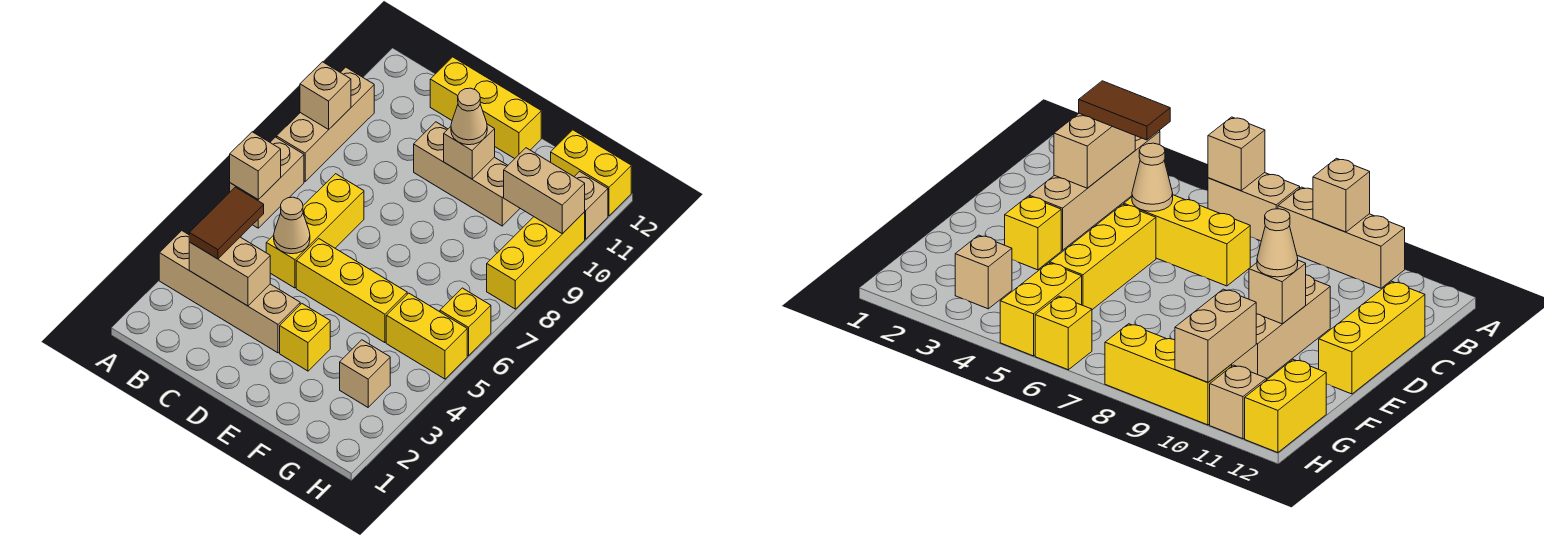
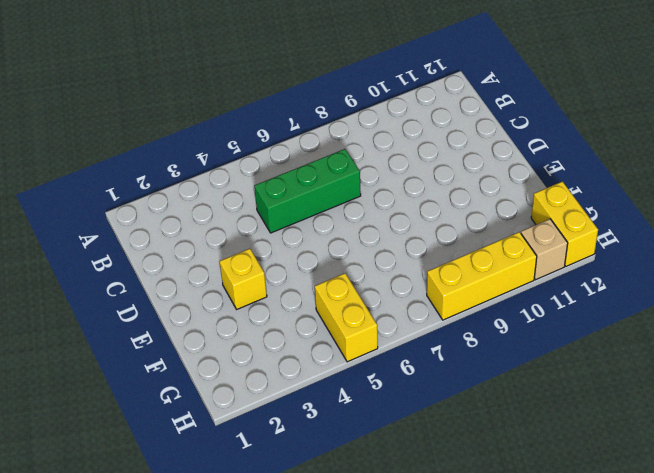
green brick C5:C7 level 1 -> yellow brick C5:C7 level 1
none -> tan brick A3:D3 level 1
none -> tan brick A6:A7 level 1
none -> tan brick A8:A10 level 1

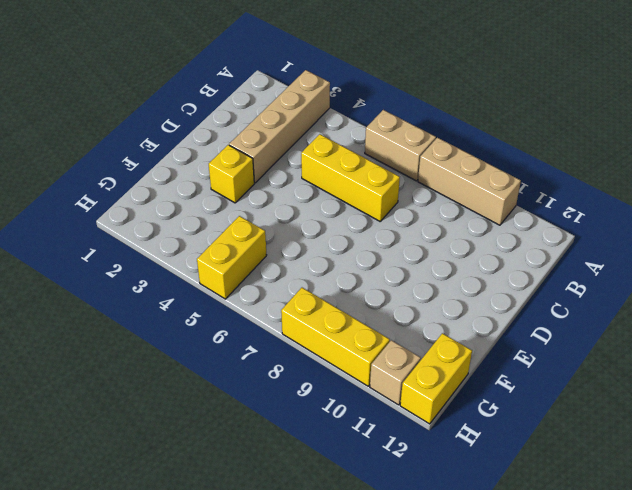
none -> yellow brick C12:E12 level 1
none -> yellow brick D5:F5 level 1
none -> tan brick D10:F10 level 1

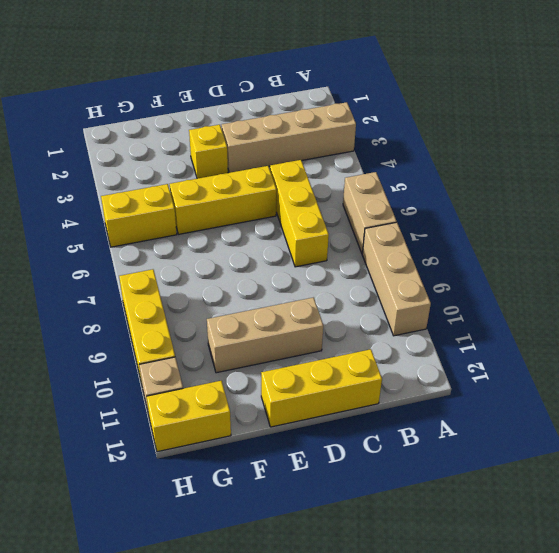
none -> tan brick G3 level 1
none -> yellow brick H6 level 1
none -> tan brick A6 level 2

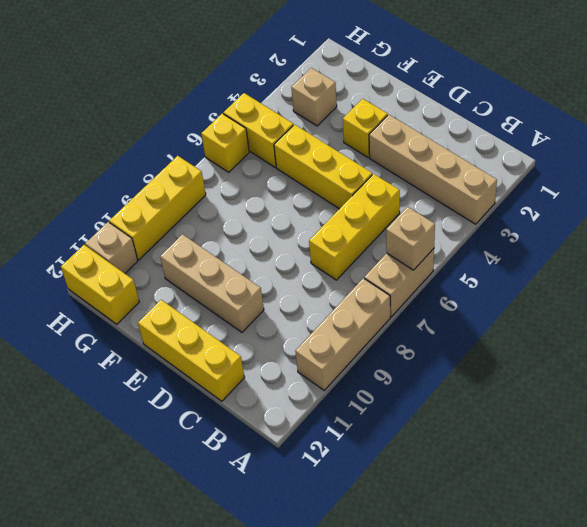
none -> tan brick A9 level 2
none -> tan brick B3:C3 level 2
none -> tan cone C5 level 2

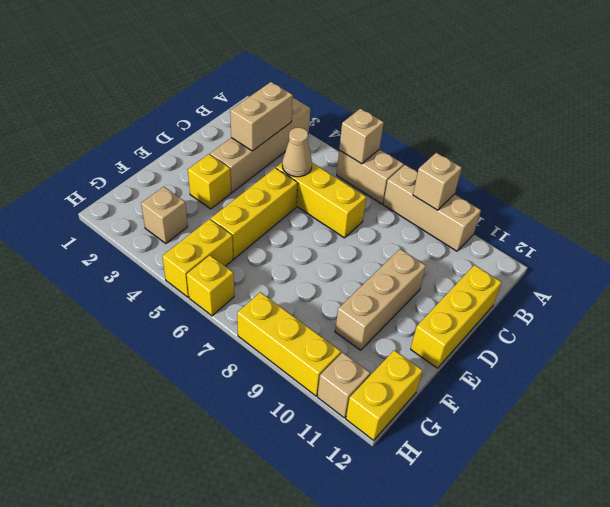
none -> tan brick E10 level 2
none -> tan brick G10:H10 level 2
none -> brown tile B3:B4 level 3

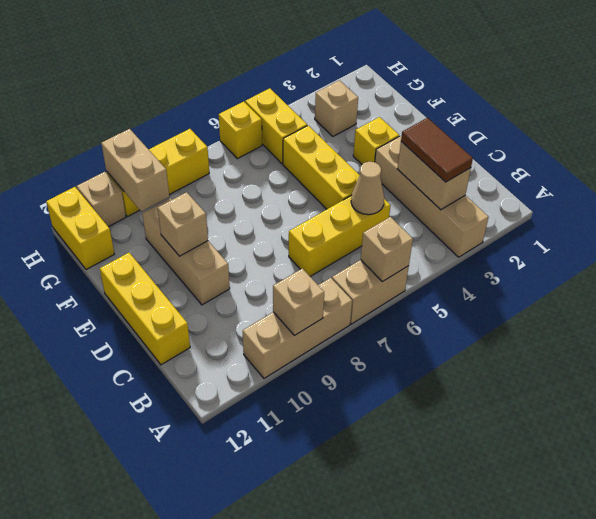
brown tile B3:C3 level 3 -> brown tile B3:B4 level 3
none -> tan cone E10 level 3

